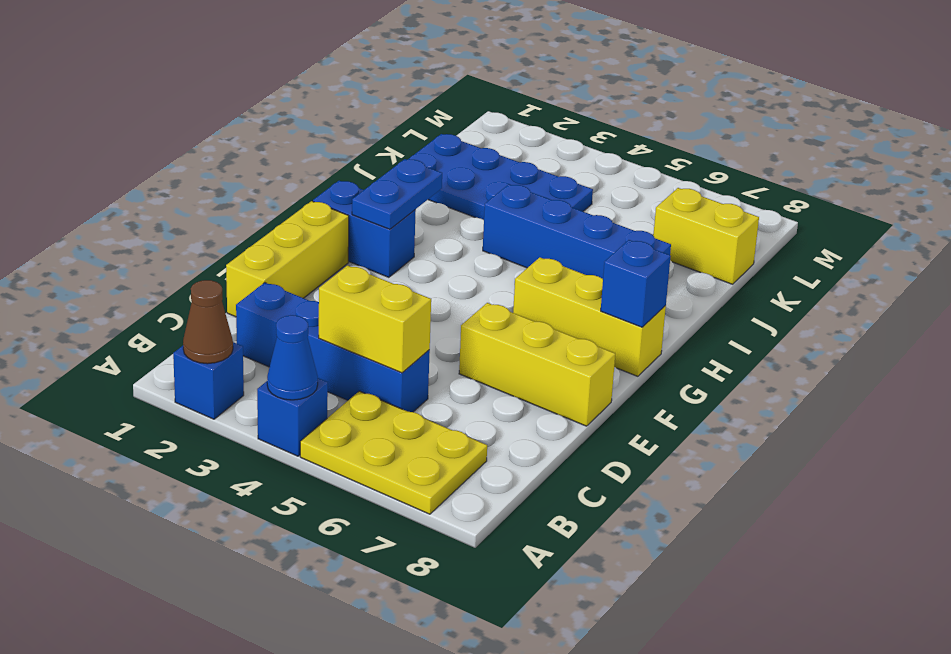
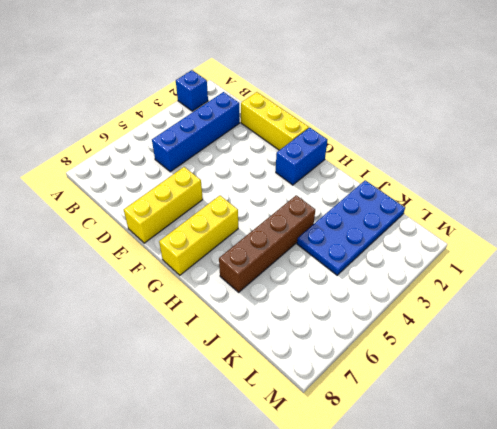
brown brick I4:I7 level 1 -> blue brick I4:I7 level 1
none -> blue brick A4 level 1
none -> yellow plate A5:B7 level 1
none -> yellow brick K7:K8 level 1

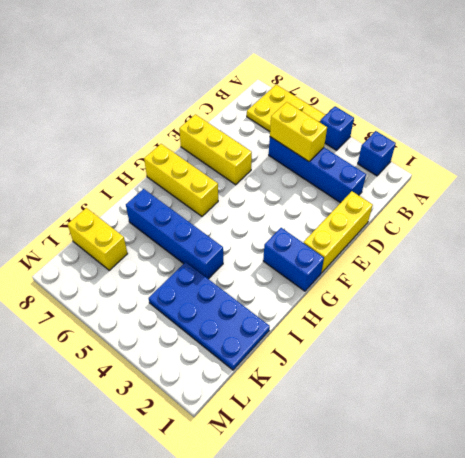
none -> brown cone A2 level 2
none -> blue cone A4 level 2
none -> blue plate G2:H2 level 2

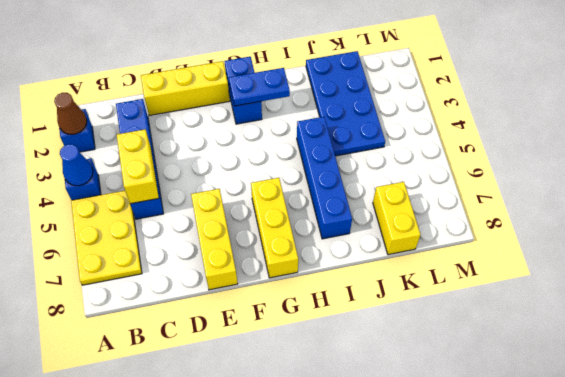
none -> blue brick G8 level 2

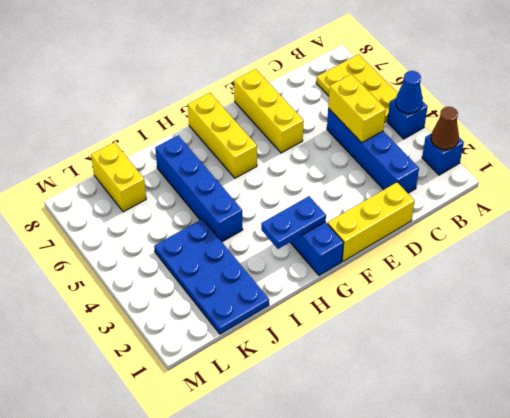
none -> blue brick G8 level 2

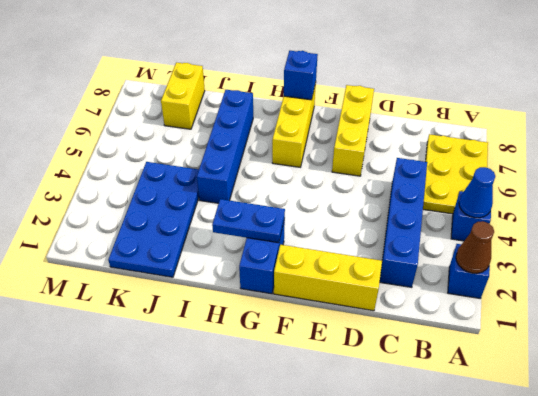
none -> yellow brick C4:C5 level 2

